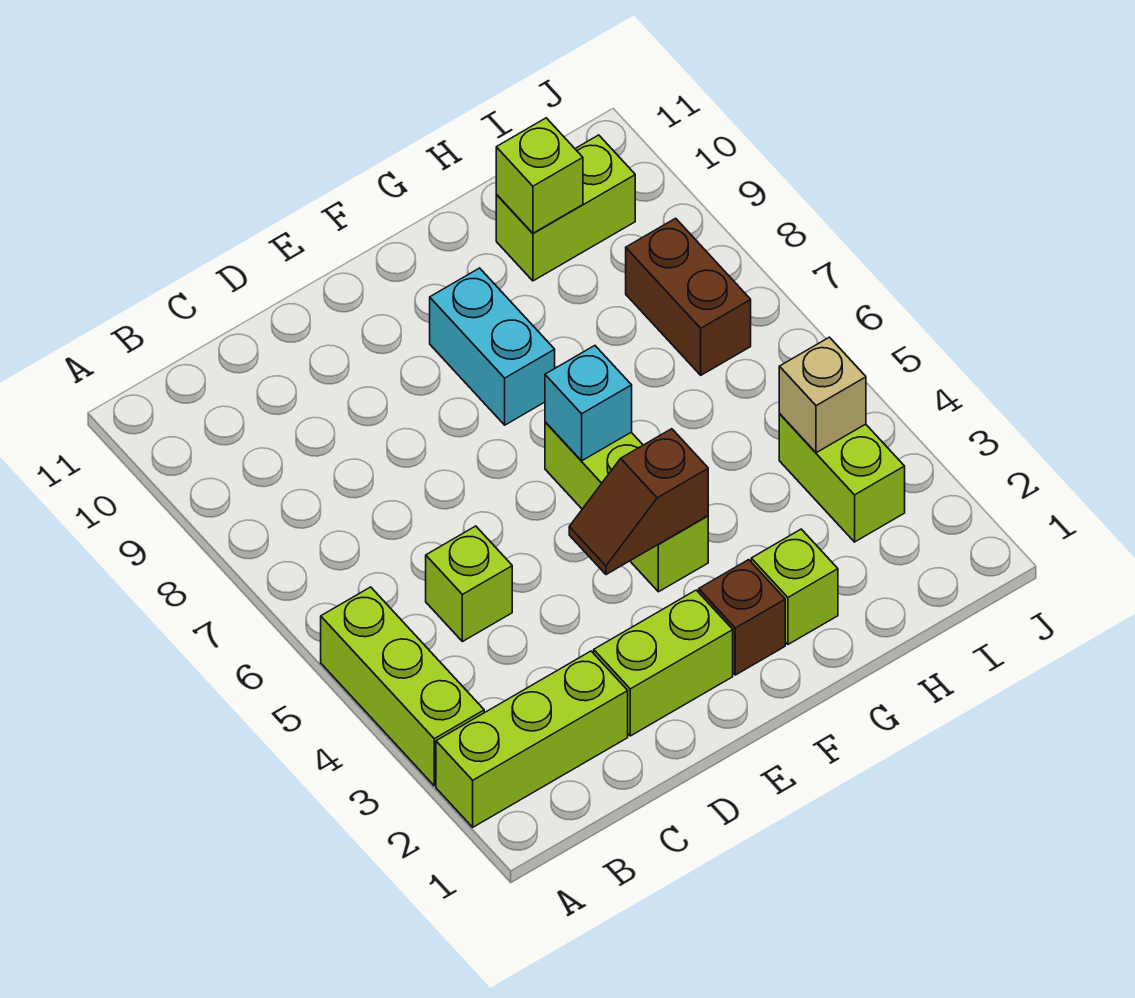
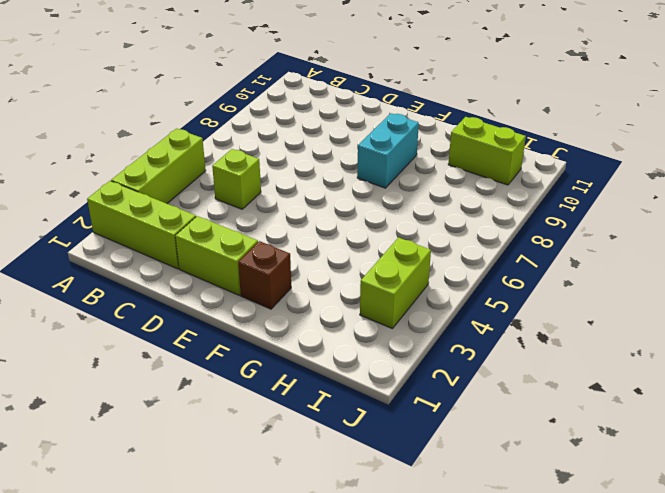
none -> lime brick F4:F6 level 1
none -> lime brick G2 level 1
none -> brown brick I7:I8 level 1

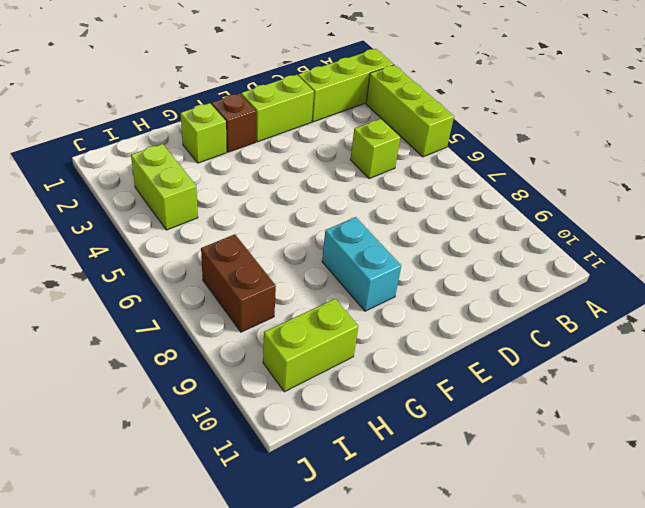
none -> lime brick F4:F6 level 1
none -> brown slope E4:F4 level 2 top F
none -> cyan brick F6 level 2

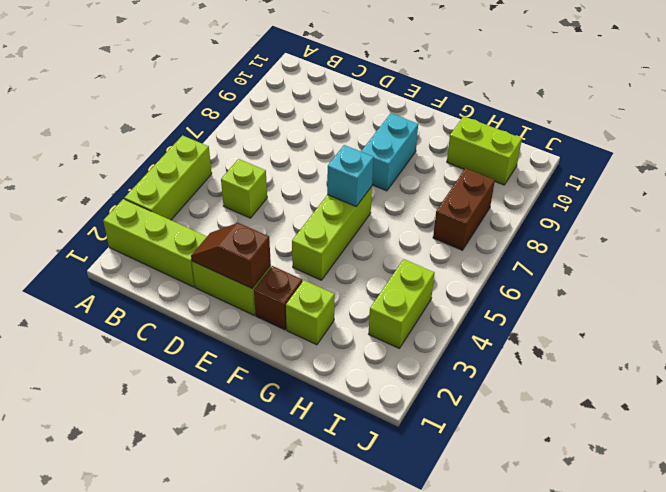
brown slope D2:E2 level 2 top E -> brown slope E4:F4 level 2 top F
none -> lime brick H10 level 2
none -> tan brick I4 level 2

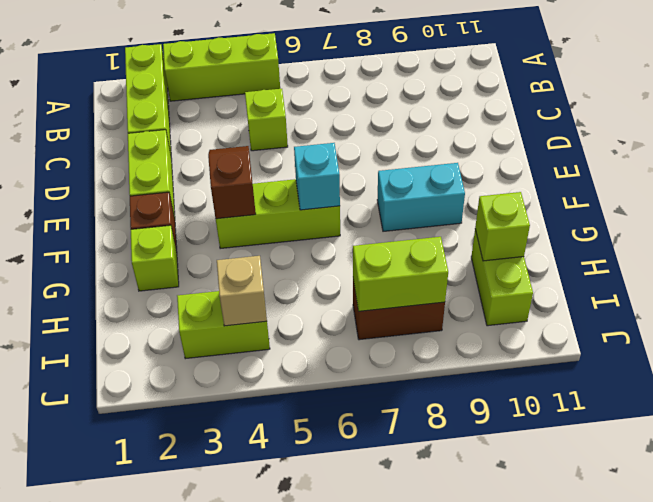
lime brick I7:I8 level 2 -> none

